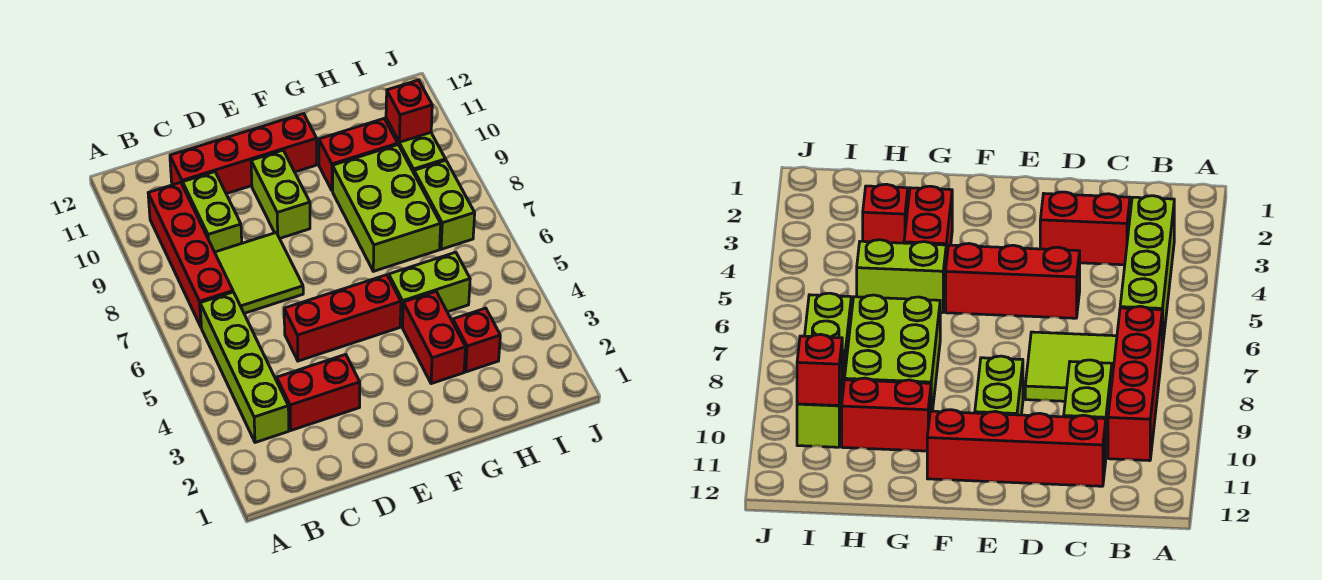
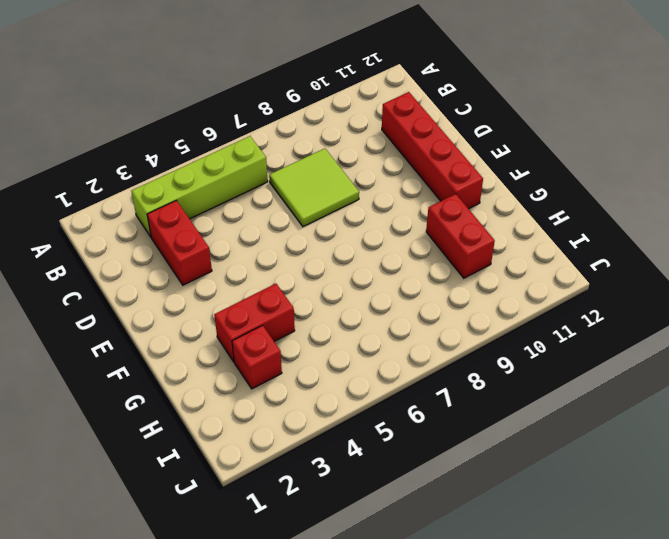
none -> red brick B7:B10 level 1
none -> lime brick C9:C10 level 1
none -> red brick D5:F5 level 1

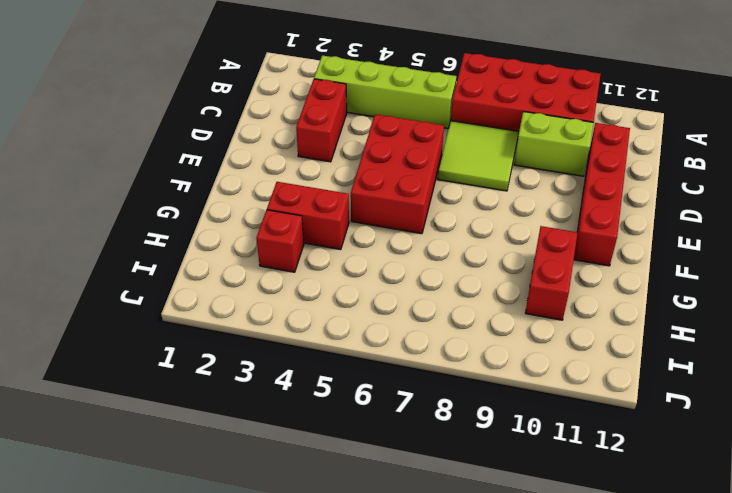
red brick A7:B10 level 1 -> red brick B7:B10 level 1
red brick D5:F6 level 1 -> red brick D5:F5 level 1
none -> lime brick E9:E10 level 1
none -> lime brick G5:H5 level 1
none -> lime brick G7:H9 level 1

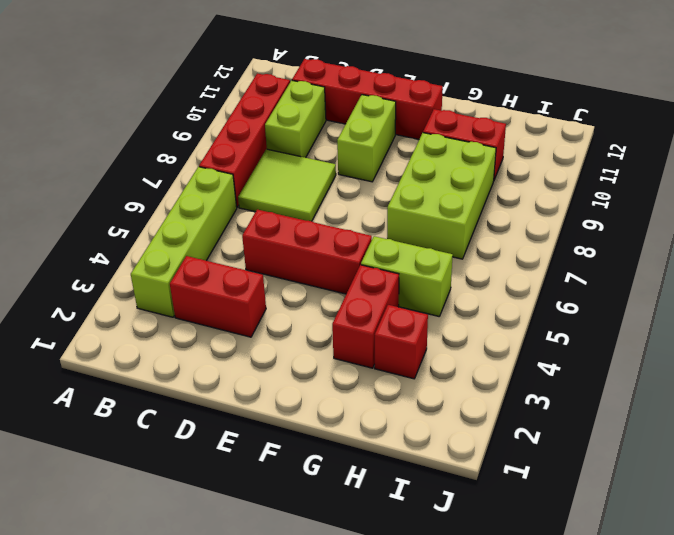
none -> lime brick I7:I8 level 1
none -> lime brick I9:I10 level 1
none -> red brick I10 level 2

